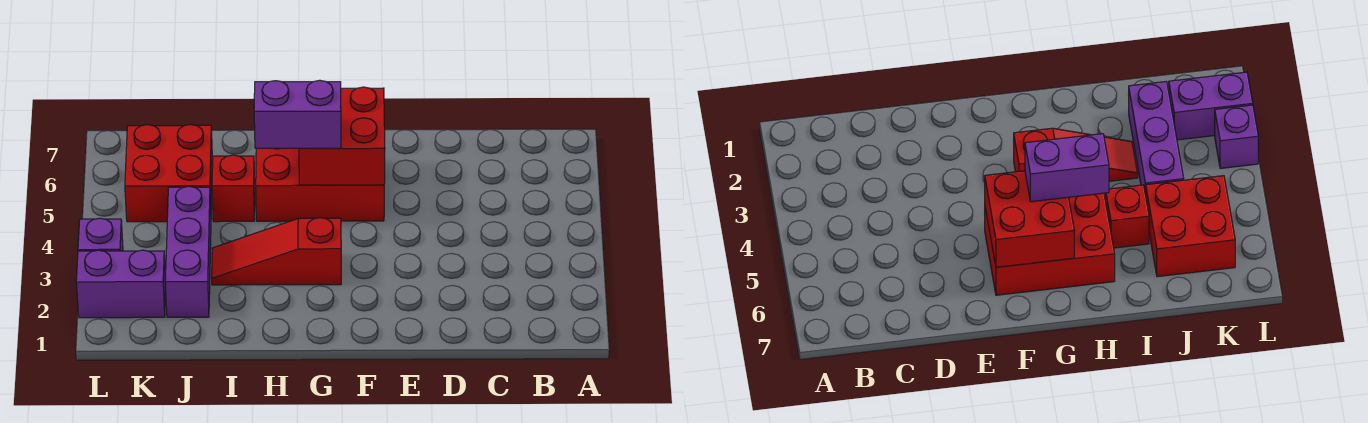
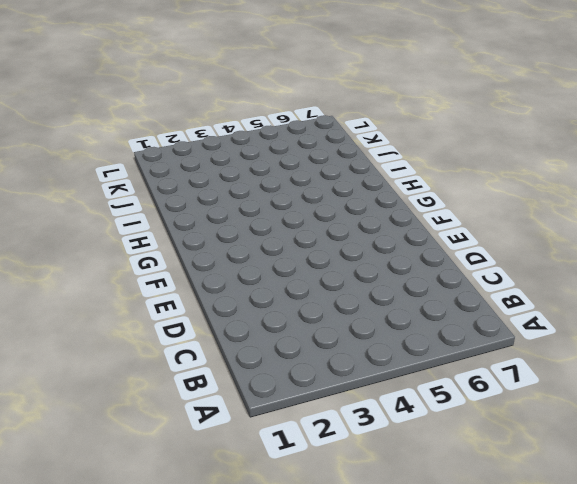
none -> red brick F5:H6 level 1
none -> red slope G3:I3 level 1 top G

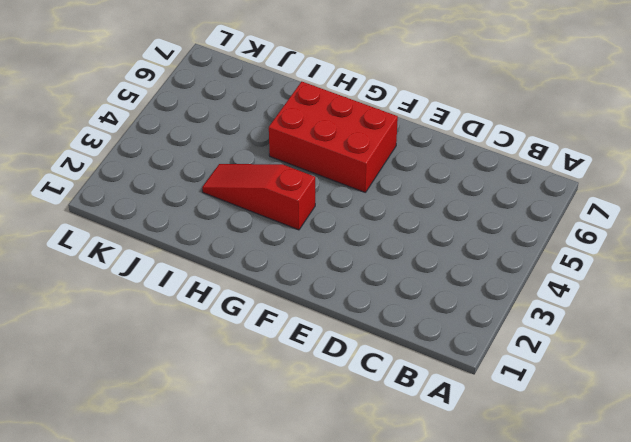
none -> red brick I5 level 1
none -> purple brick J2:J4 level 1

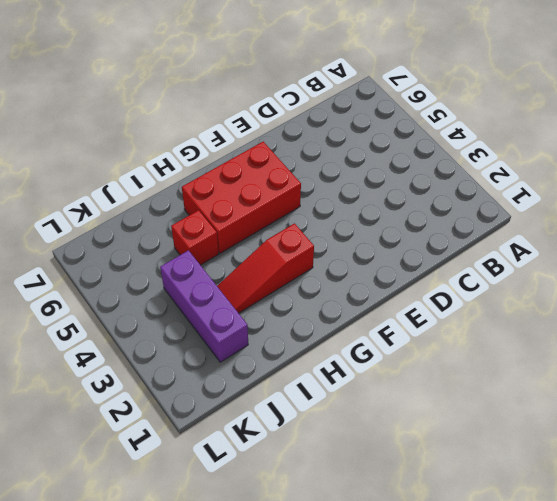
none -> red brick J5:K6 level 1
none -> purple brick K2:L2 level 1

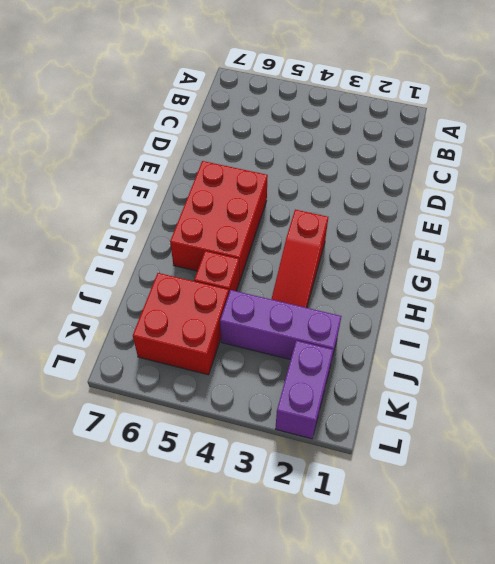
none -> purple brick L3 level 1
none -> red brick F5:G6 level 2

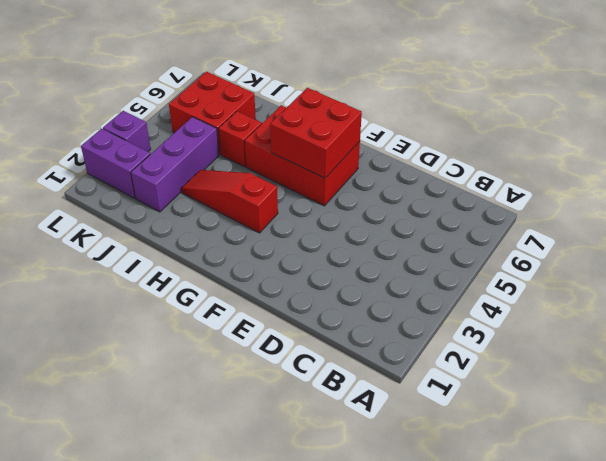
none -> purple brick G5:H5 level 3

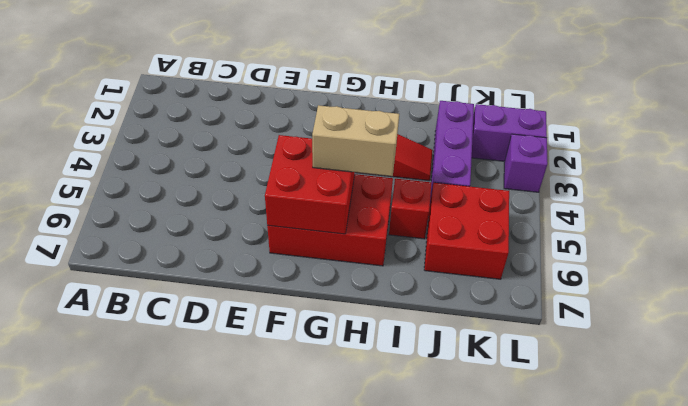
tan brick G5:H5 level 3 -> purple brick G5:H5 level 3

